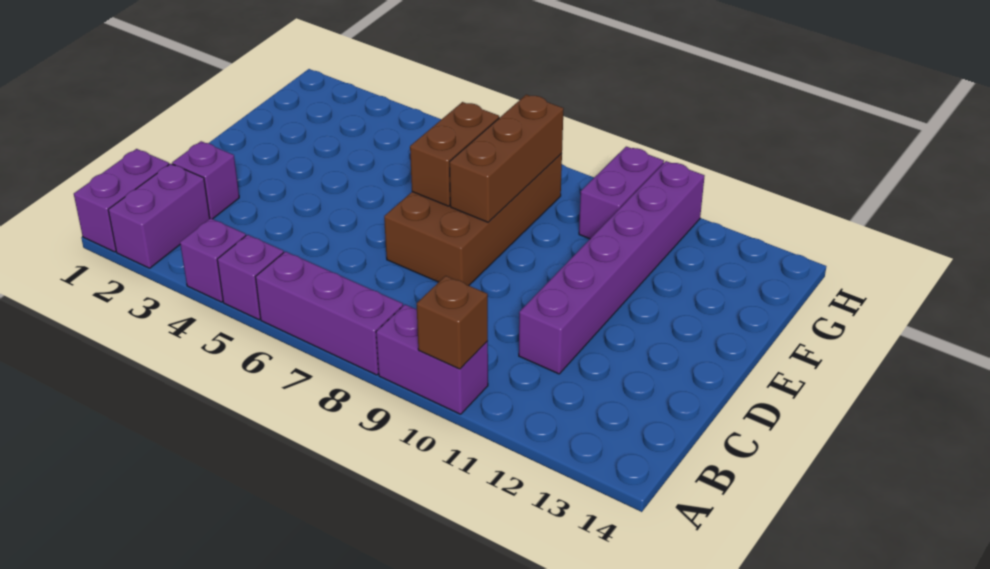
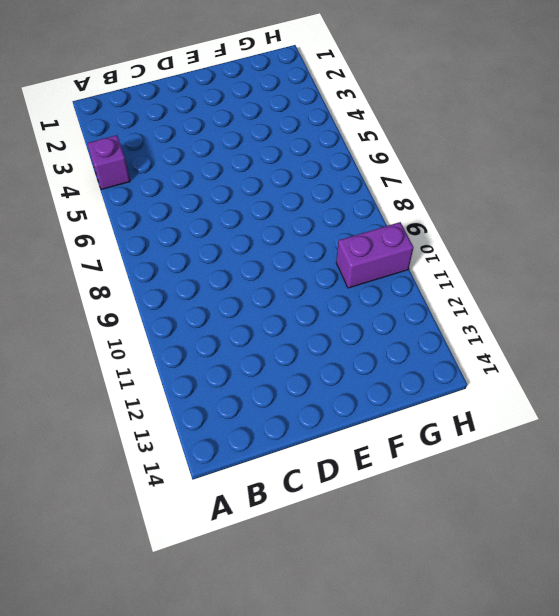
none -> purple brick A1:B1 level 1
none -> purple brick A2:B2 level 1
none -> purple brick A5 level 1

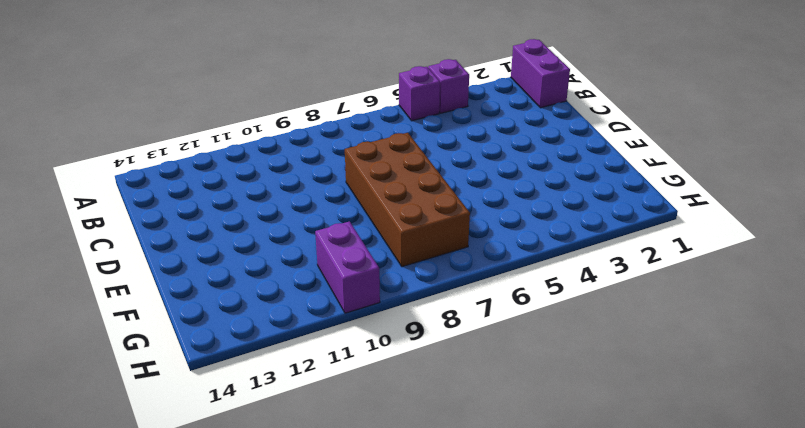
none -> purple brick A2:B2 level 1
none -> purple brick A6:A8 level 1
none -> purple brick A9:A10 level 1

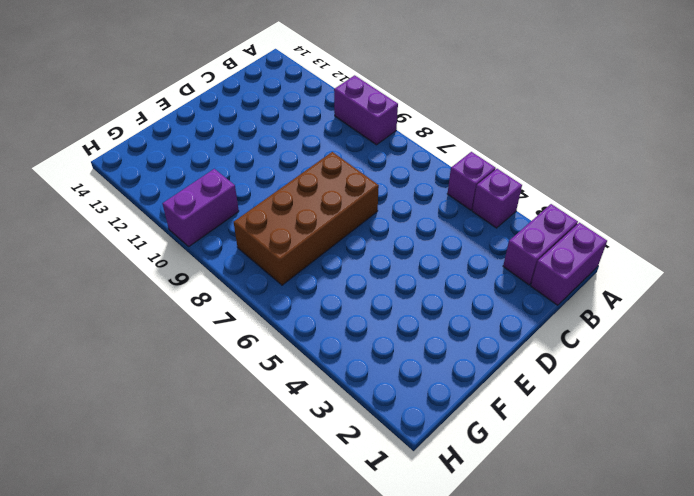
none -> purple brick A6:A8 level 1
none -> purple brick C2 level 1
none -> purple brick C11:H11 level 1

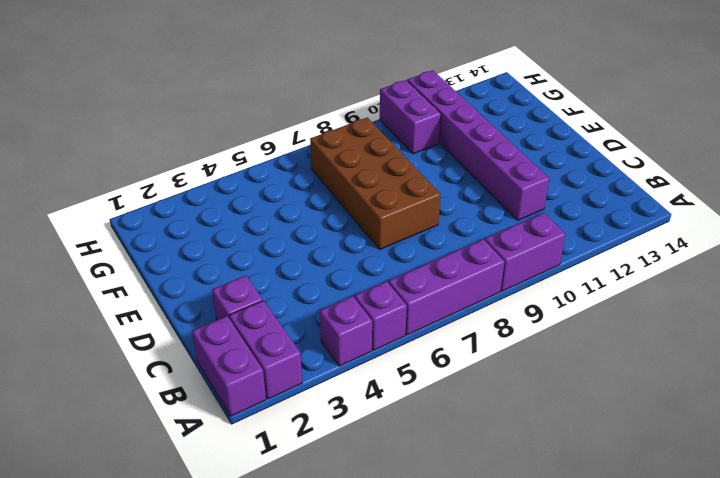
none -> brown brick A10 level 2
none -> brown brick E7:F7 level 2
none -> brown brick E8:G8 level 2

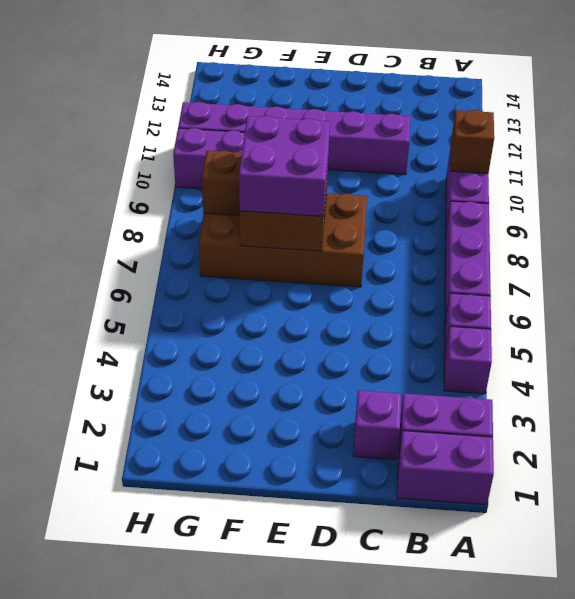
purple brick E7:F8 level 3 -> none

